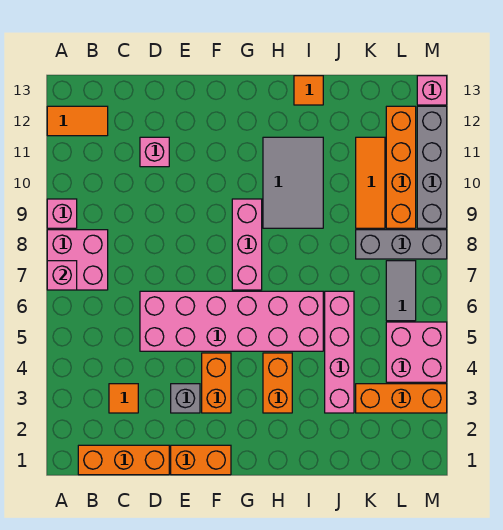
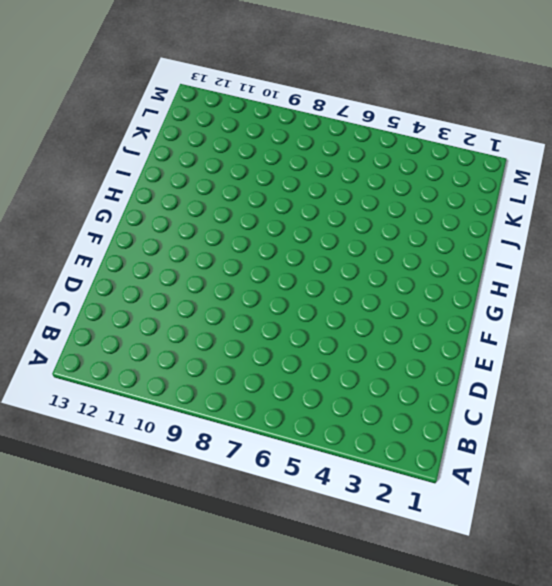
none -> pink brick A7:B8 level 1
none -> pink brick A9 level 1
none -> orange tile A12:B12 level 1

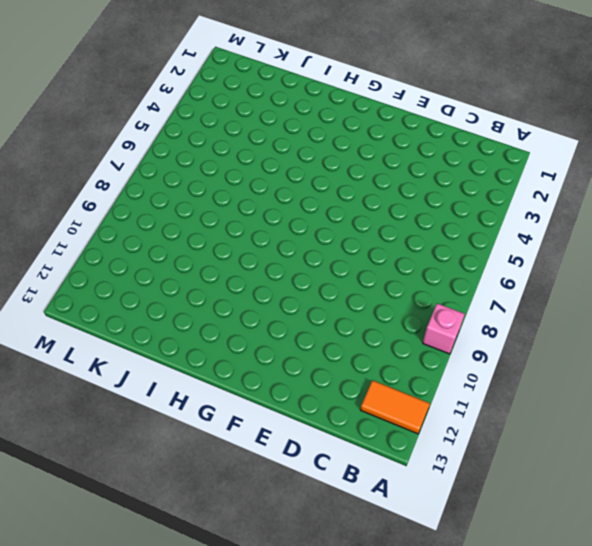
none -> pink brick A7:B8 level 1
none -> orange brick B1:D1 level 1
none -> orange tile C3 level 1

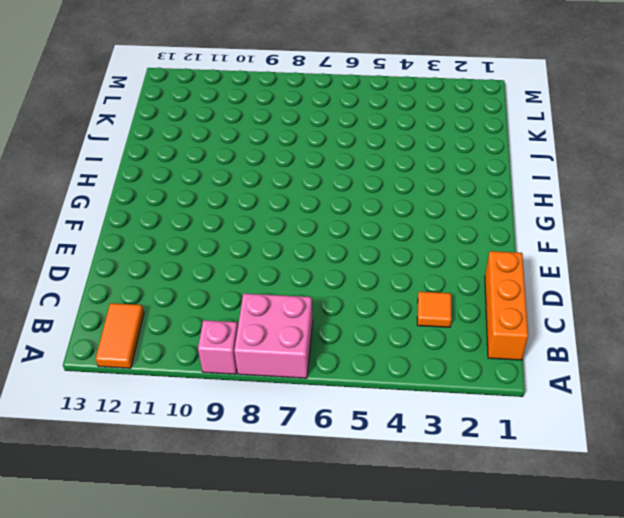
none -> pink brick D5:I6 level 1
none -> pink brick D11 level 1
none -> orange brick E1:F1 level 1

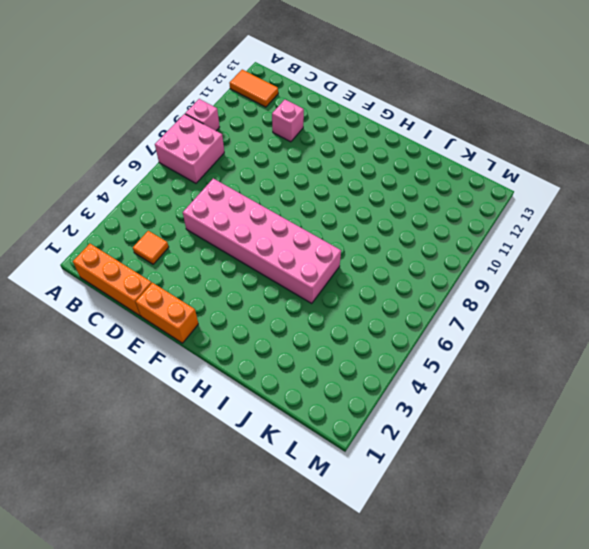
none -> grey brick E3 level 1
none -> orange brick F3:F4 level 1
none -> pink brick G7:G9 level 1

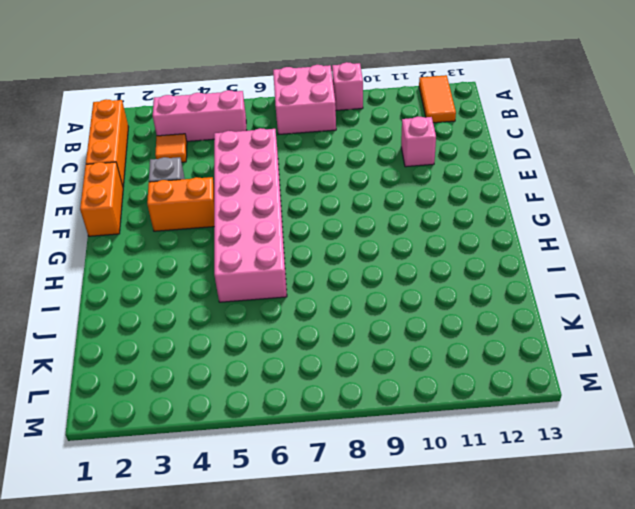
pink brick B3:B5 level 1 -> pink brick G7:G9 level 1
none -> orange brick H3:H4 level 1
none -> grey tile H9:I11 level 1
none -> orange tile I13 level 1

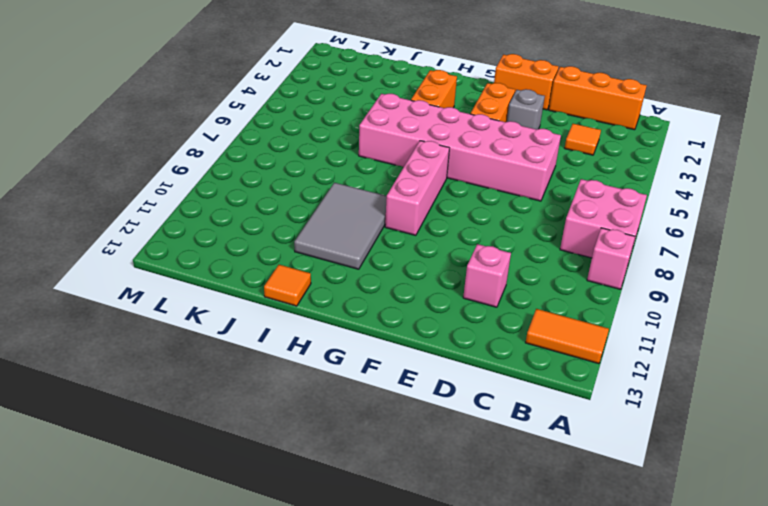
none -> pink brick J3:J6 level 1
none -> orange brick K3:M3 level 1
none -> grey brick K8:M8 level 1

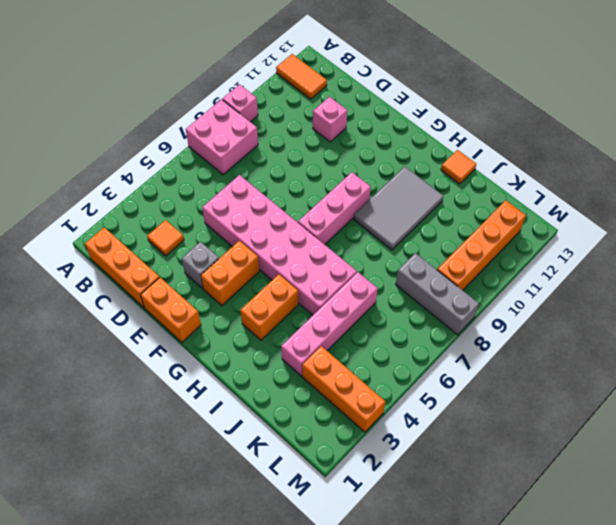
none -> orange tile K9:K11 level 1
none -> pink brick L4:M5 level 1
none -> grey tile L6:L7 level 1

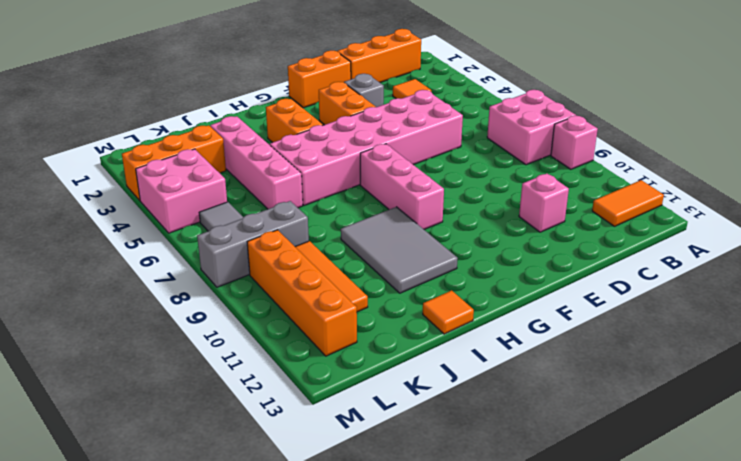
none -> grey brick M9:M12 level 1
none -> pink brick M13 level 1
none -> pink brick A7 level 2

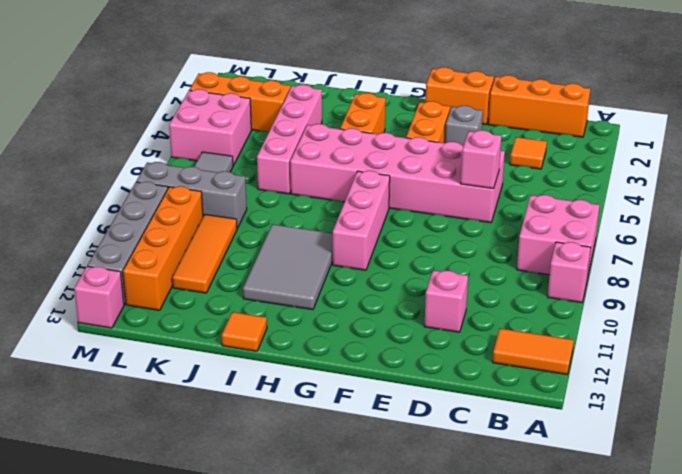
pink brick D6 level 2 -> pink brick A7 level 2

